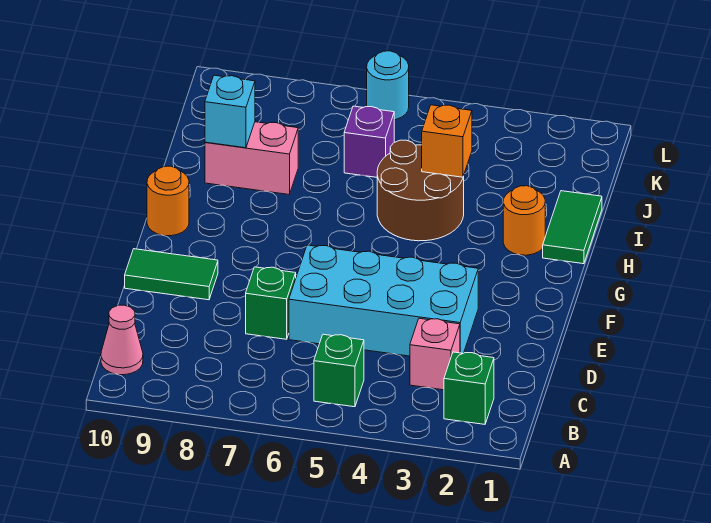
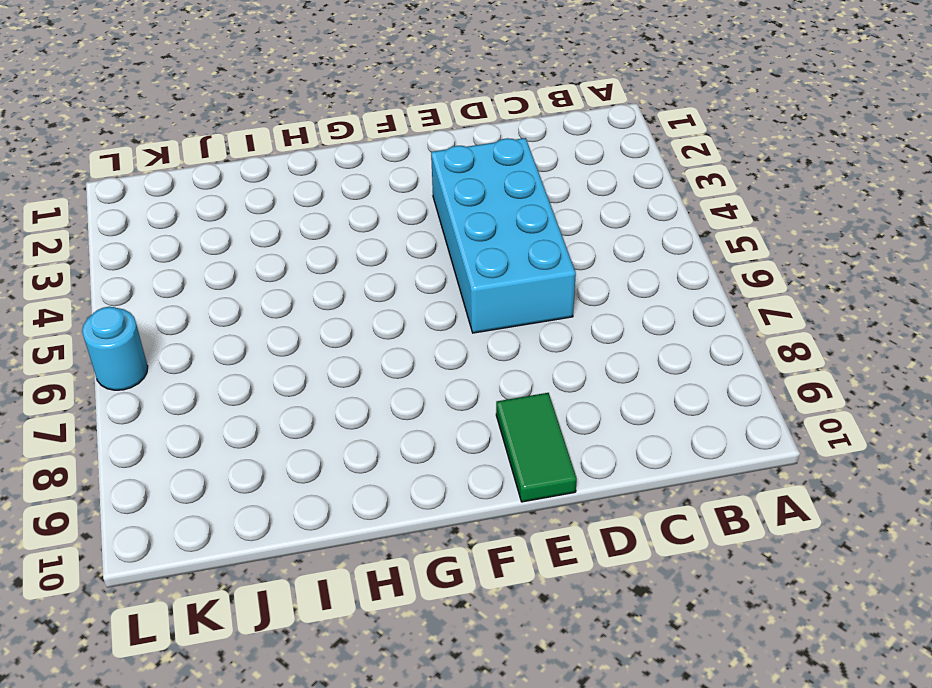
none -> green brick B2 level 1
none -> green brick B5 level 1
none -> pink cone B10 level 1

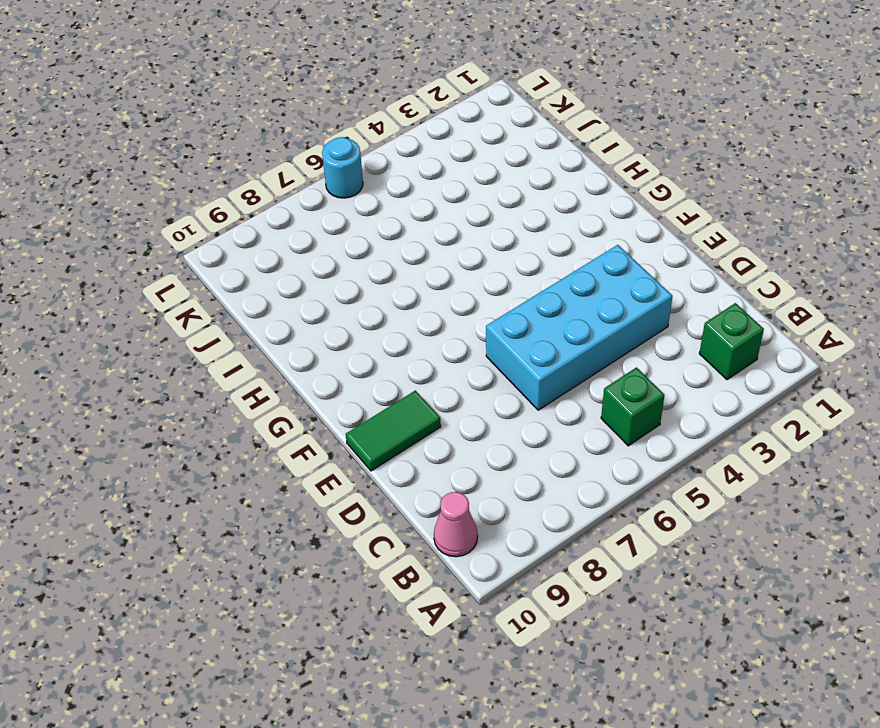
none -> pink brick C3 level 1
none -> green brick D7 level 1
none -> orange round brick G10 level 1

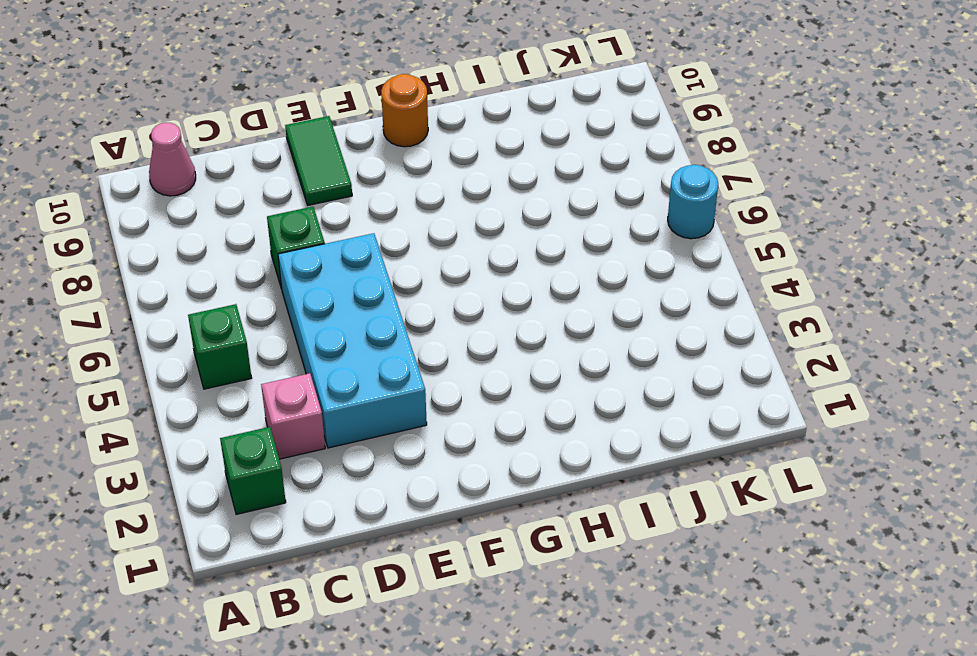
none -> green tile H1:I1 level 1
none -> orange round brick H2 level 1
none -> brown round brick H4:I5 level 1

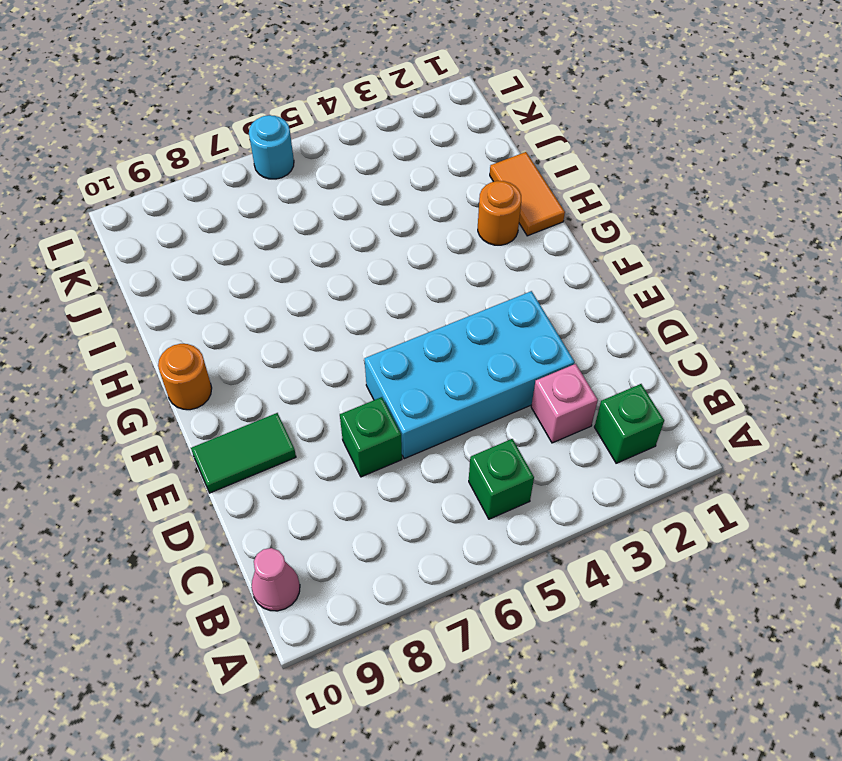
orange tile H1:I1 level 1 -> green tile H1:I1 level 1
none -> brown round brick H4:I5 level 1
none -> pink brick I8:I9 level 1
none -> purple brick J6 level 1

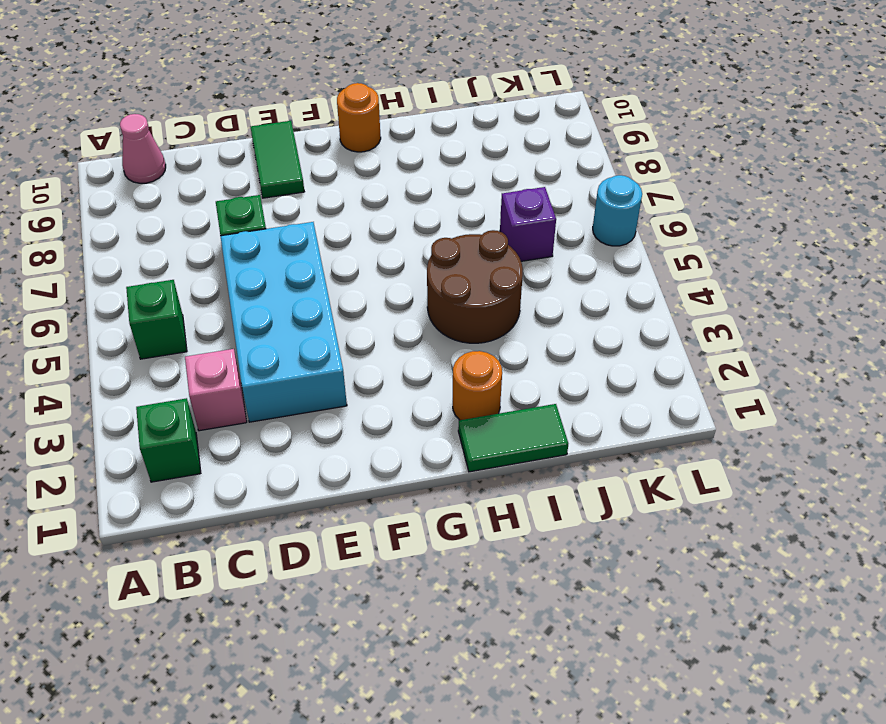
none -> pink brick I8:I9 level 1
none -> orange brick I4 level 2
none -> cyan brick I9 level 2

